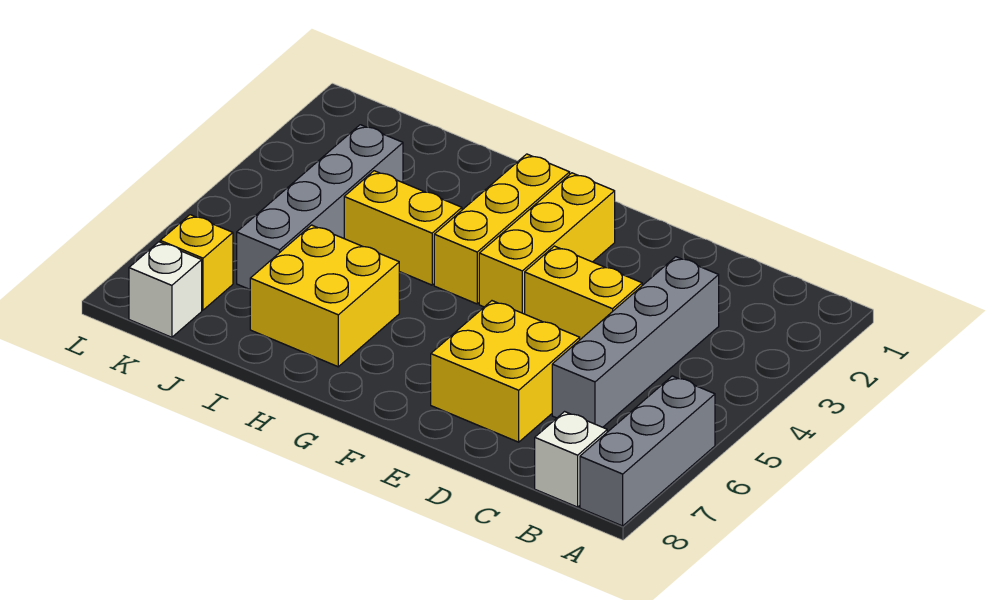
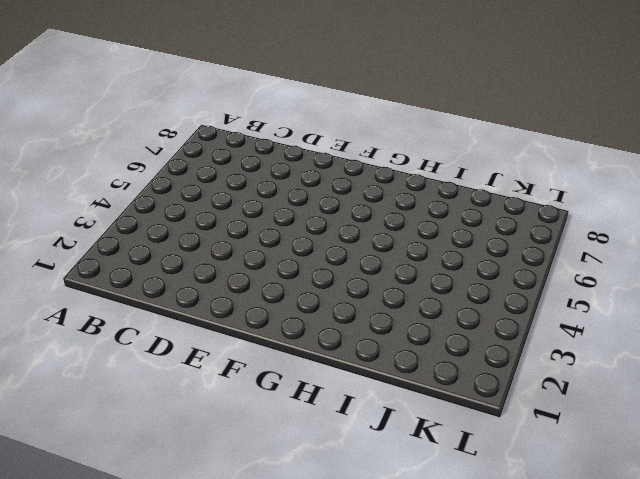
none -> grey brick A6:A8 level 1
none -> white brick B8 level 1
none -> grey brick C3:C6 level 1

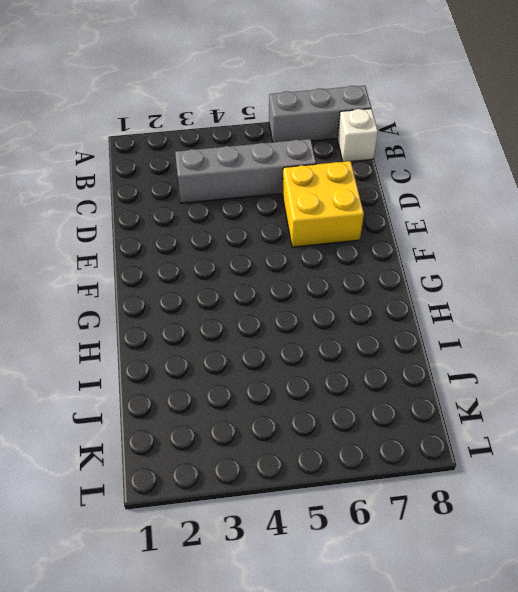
none -> yellow brick D4:E4 level 1
none -> yellow brick F2:F4 level 1
none -> yellow brick G2:G4 level 1

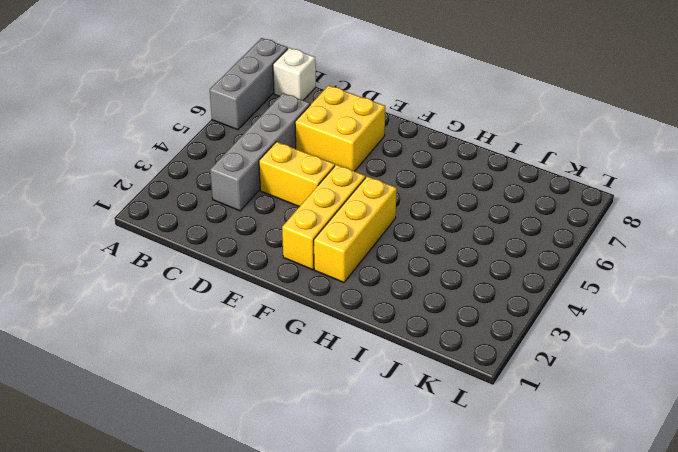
none -> yellow brick H4:I4 level 1
none -> yellow brick H6:I7 level 1
none -> grey brick J3:J6 level 1

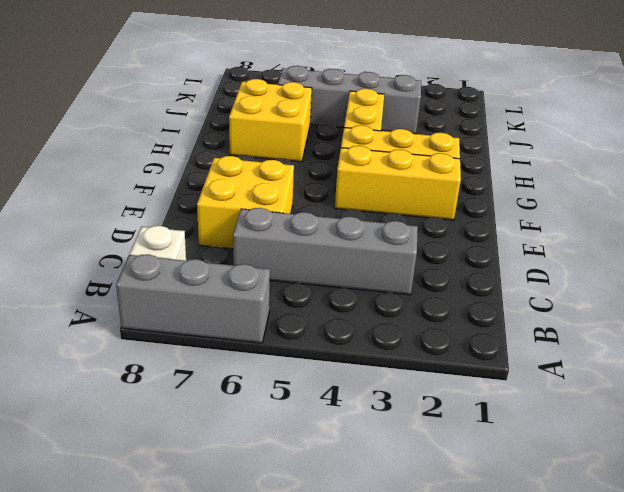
none -> yellow brick D4:E4 level 1
none -> yellow brick K7 level 1
none -> white brick K8 level 1

